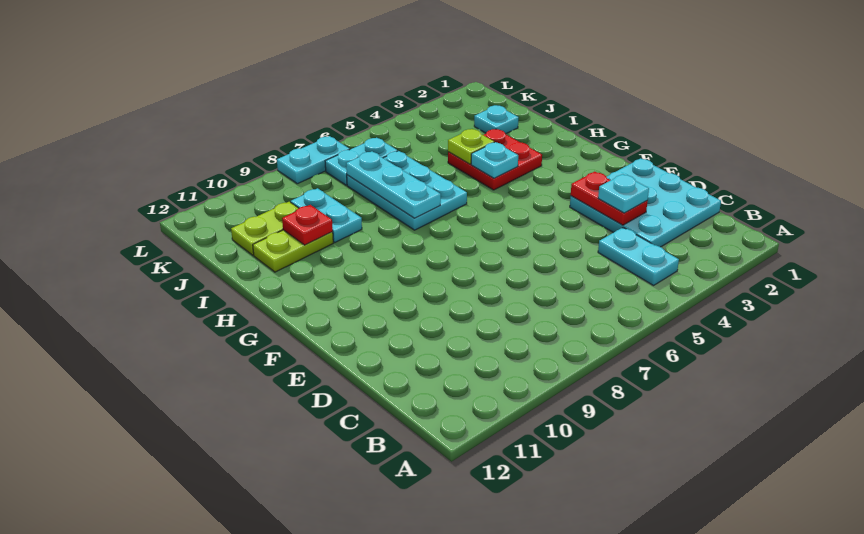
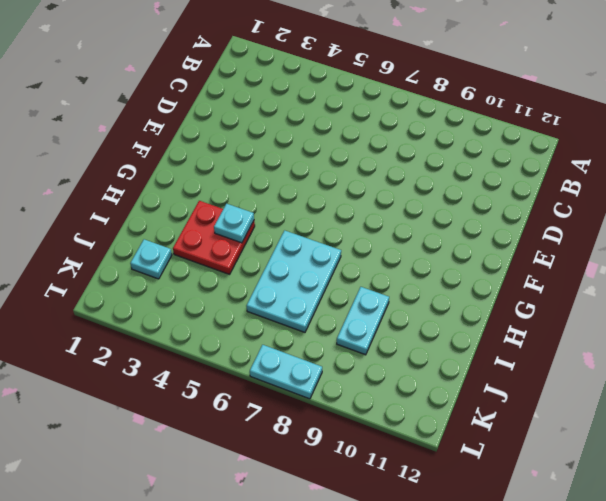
none -> cyan plate B4:C4 level 1
none -> cyan plate C1:E3 level 1
none -> lime plate I10:I11 level 1

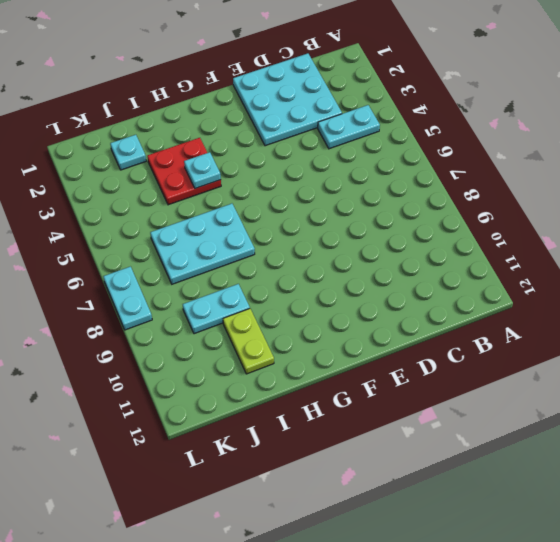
none -> lime plate J10:J11 level 1
none -> cyan plate K6:K7 level 1
none -> red plate D3:E3 level 2

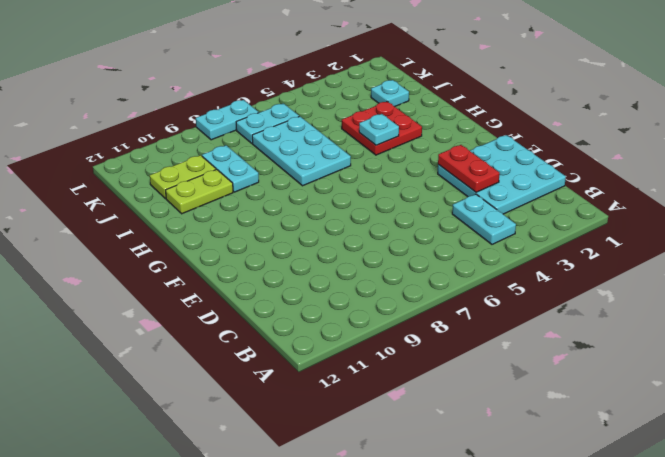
none -> cyan plate H7:J7 level 2
none -> lime plate I4 level 2
none -> red plate I10 level 2

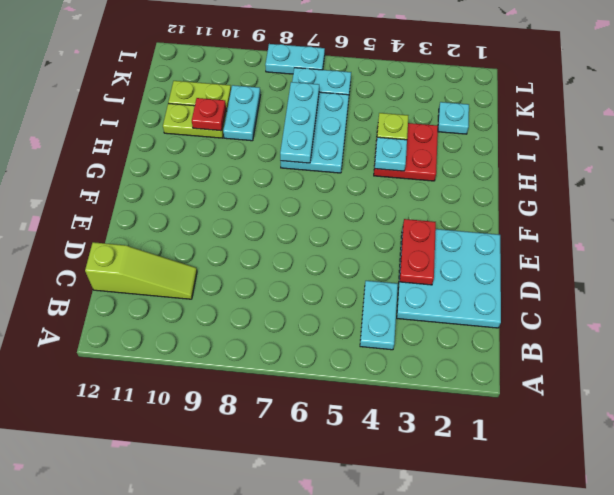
lime slope C10:C12 level 1 top 12 -> none
none -> cyan plate D3 level 3

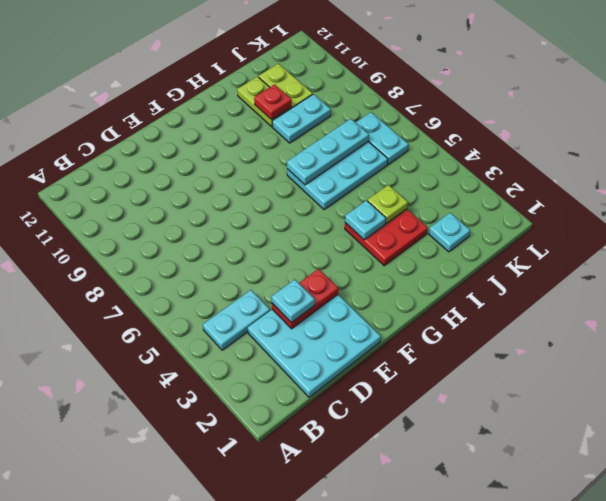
none -> cyan plate L7:L8 level 1

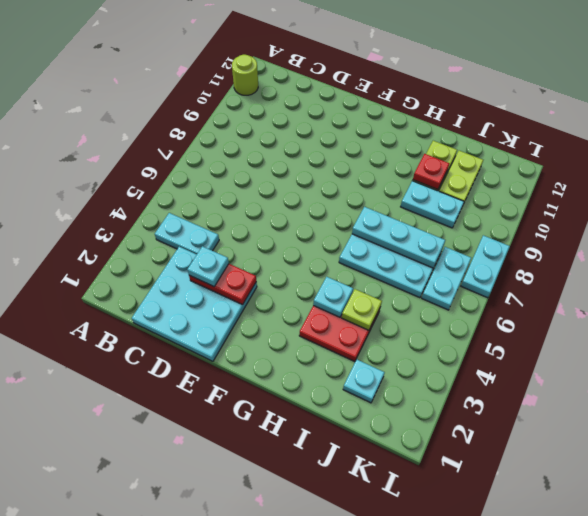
lime round brick A11 level 1 -> none

